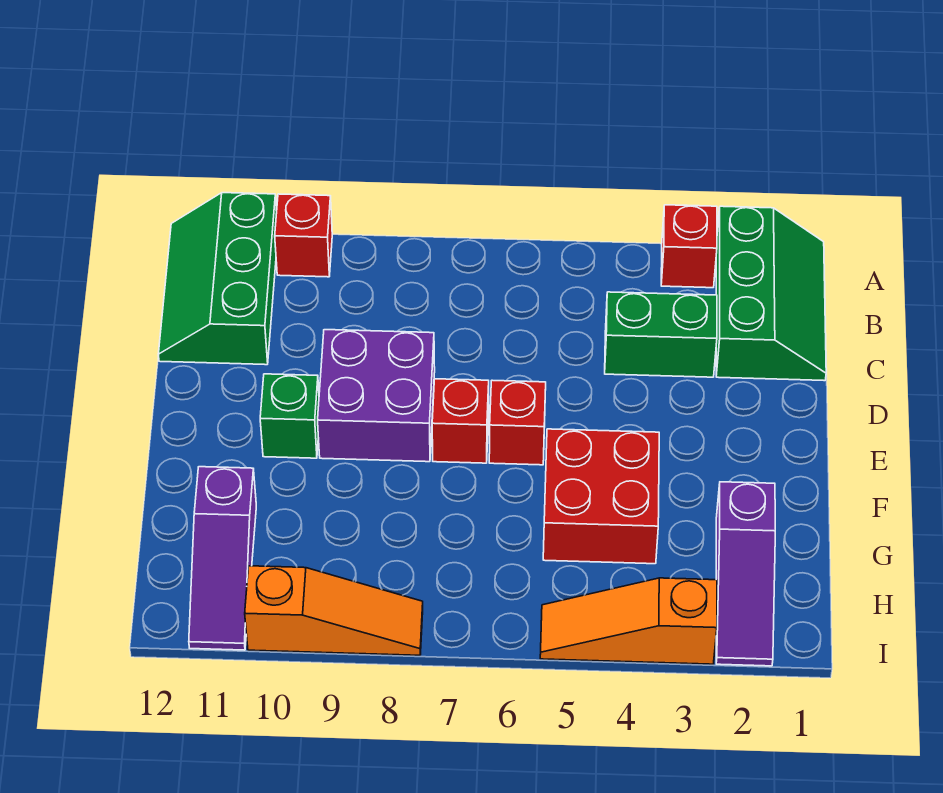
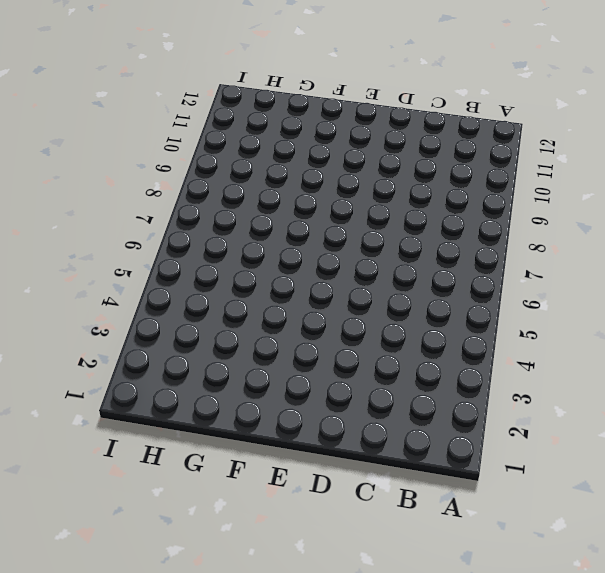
none -> green slope A1:C2 level 1 top 2
none -> red brick A3 level 1
none -> red brick A10 level 1

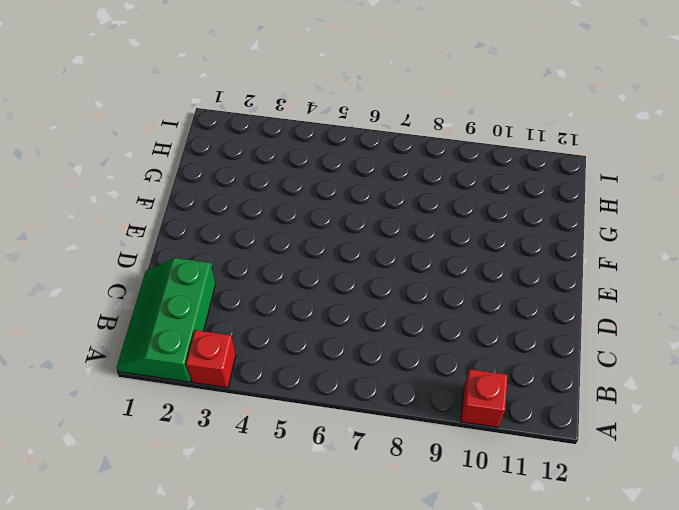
none -> green slope A11:C12 level 1 top 11
none -> green brick C3:C4 level 1
none -> purple brick D8:E9 level 1

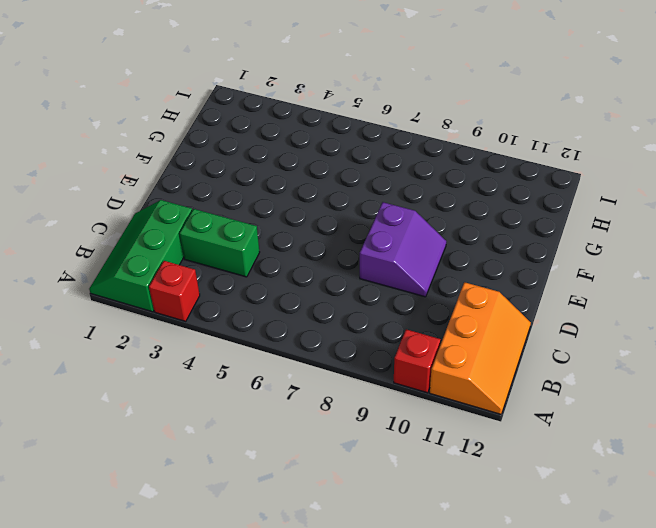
orange slope A11:C12 level 1 top 11 -> green slope A11:C12 level 1 top 11
purple slope D8:E9 level 1 top 8 -> purple brick D8:E9 level 1
none -> red brick E6 level 1
none -> red brick E7 level 1
none -> green brick E10 level 1

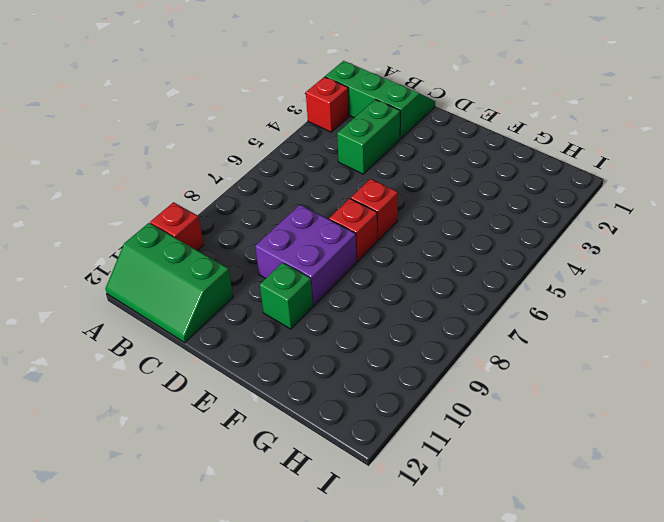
none -> red brick F4:G5 level 1
none -> purple slope G2:I2 level 1 top G
none -> purple slope G11:I11 level 1 top G

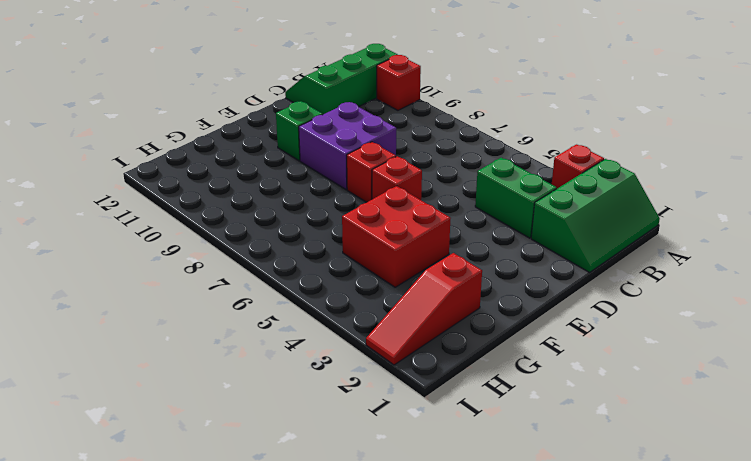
red slope G2:I2 level 1 top G -> purple slope G2:I2 level 1 top G
none -> purple slope G11:I11 level 1 top G
none -> orange slope I3:I5 level 1 top 3
none -> orange slope I8:I10 level 1 top 10

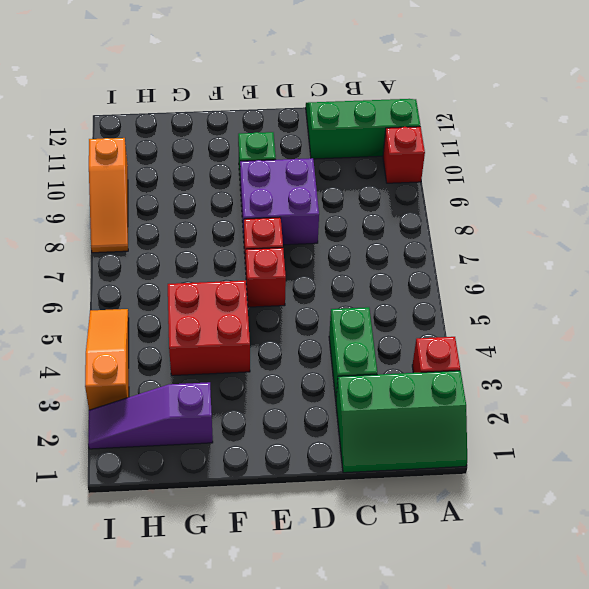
none -> purple slope G11:I11 level 1 top G

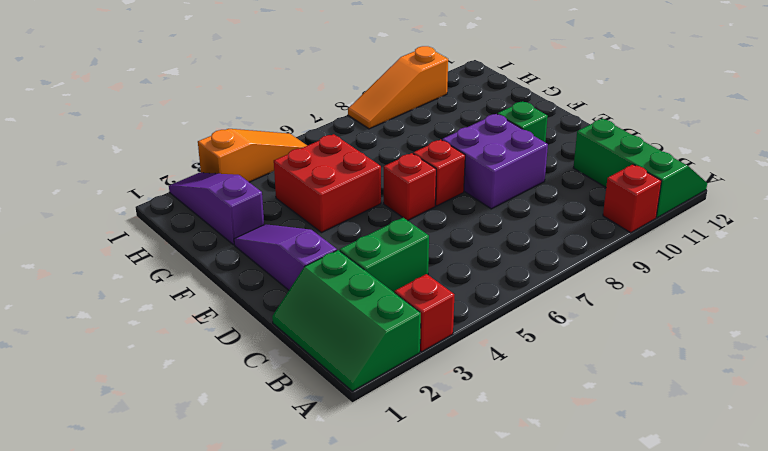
purple slope D2:F2 level 1 top D -> purple slope G11:I11 level 1 top G

